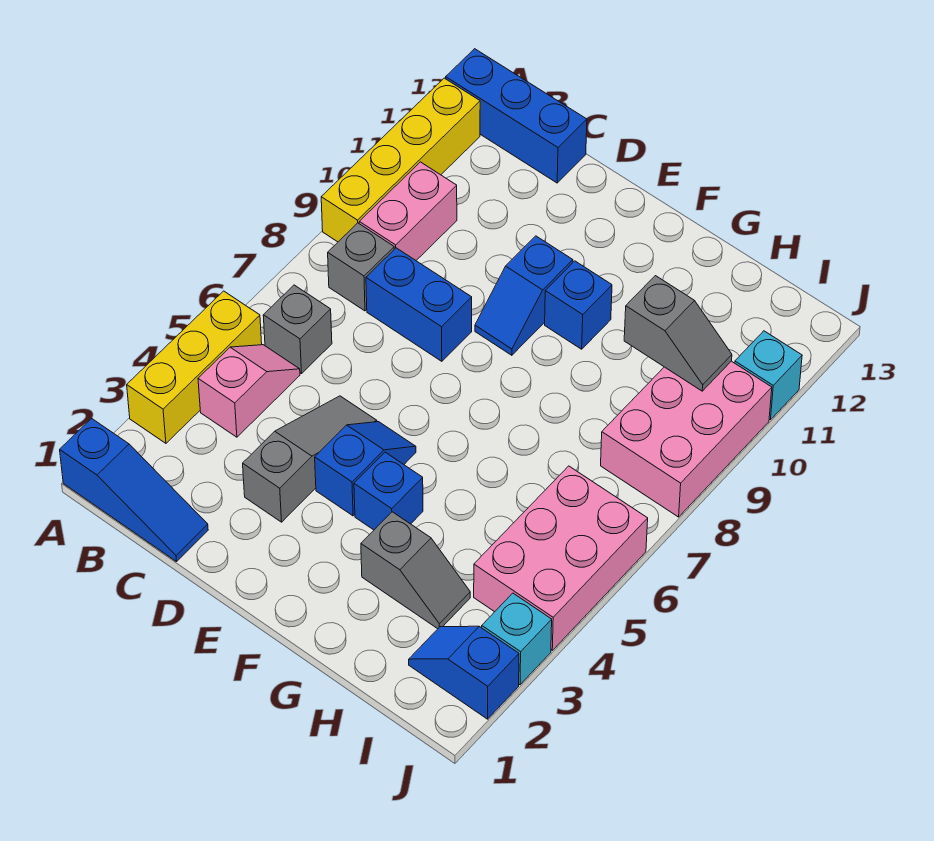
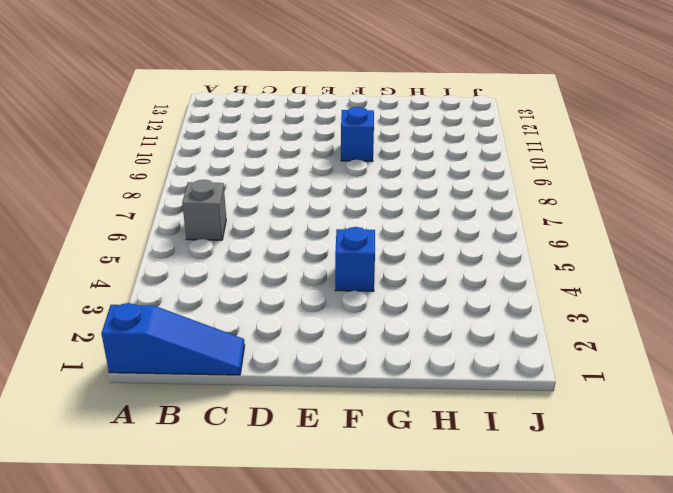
none -> yellow brick A3:A5 level 1
none -> yellow brick A9:A12 level 1
none -> blue brick A13:C13 level 1

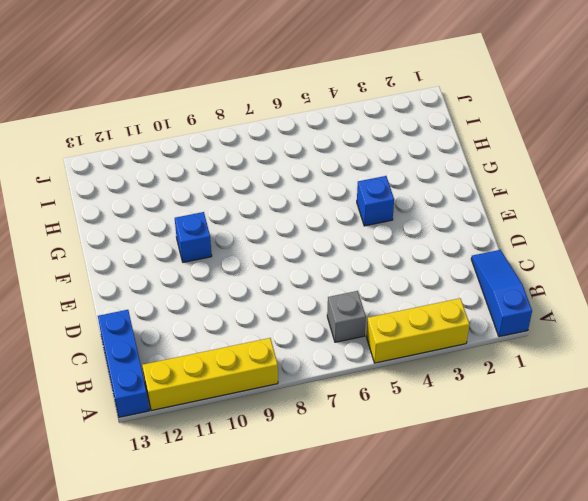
none -> pink slope B4:B5 level 1 top 4
none -> grey brick B8 level 1
none -> pink brick B9:B10 level 1

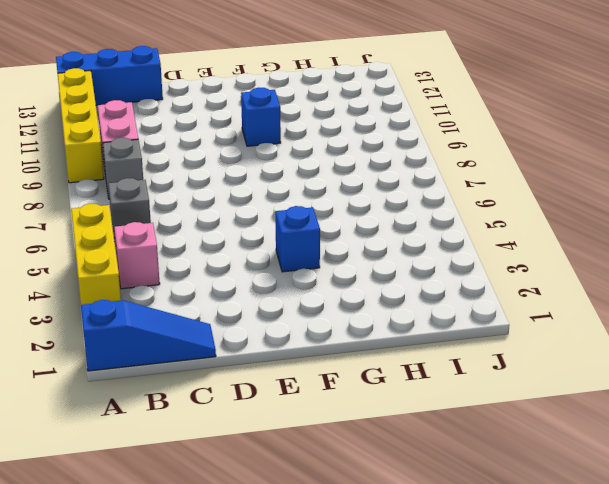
none -> blue brick C8:D8 level 1
none -> grey slope D3:D5 level 1 top 3
none -> blue slope E4:E5 level 1 top 4

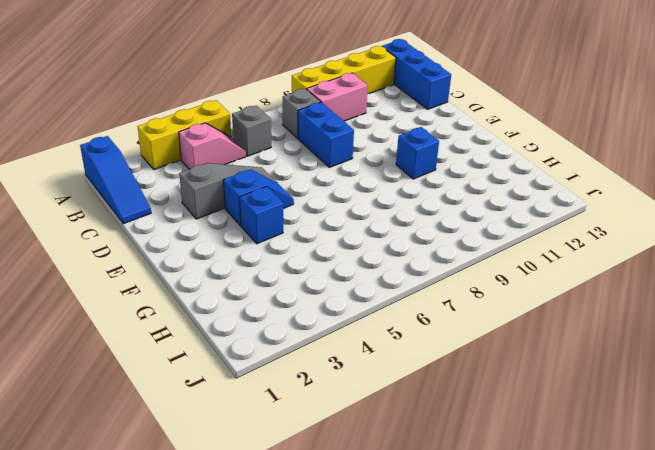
none -> blue slope E9:E10 level 1 top 10
none -> grey slope G3:H3 level 1 top G
none -> blue slope I2:J2 level 1 top J

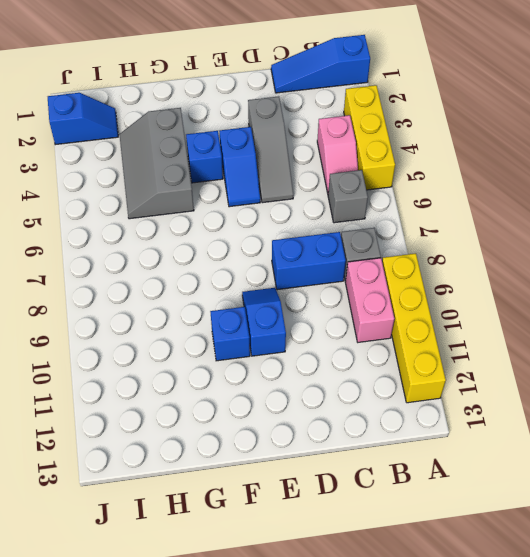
grey slope G3:H5 level 1 top G -> grey slope G3:H3 level 1 top G
none -> blue brick A13:C13 level 1
none -> pink brick I4:J6 level 1
none -> pink brick I8:J10 level 1

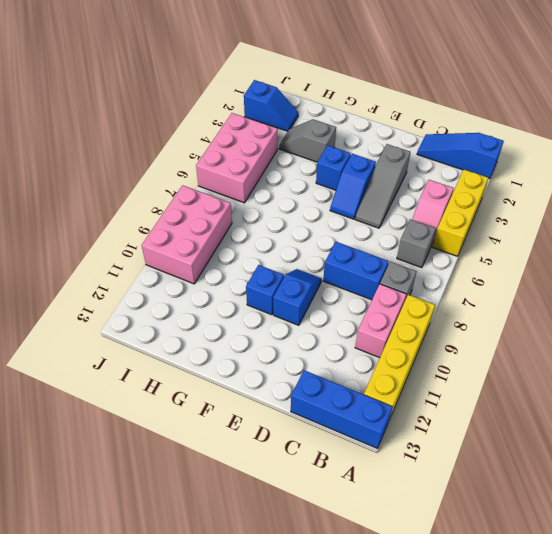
none -> cyan brick J3 level 1
none -> cyan brick J11 level 1
none -> grey slope H10:I10 level 2 top H

